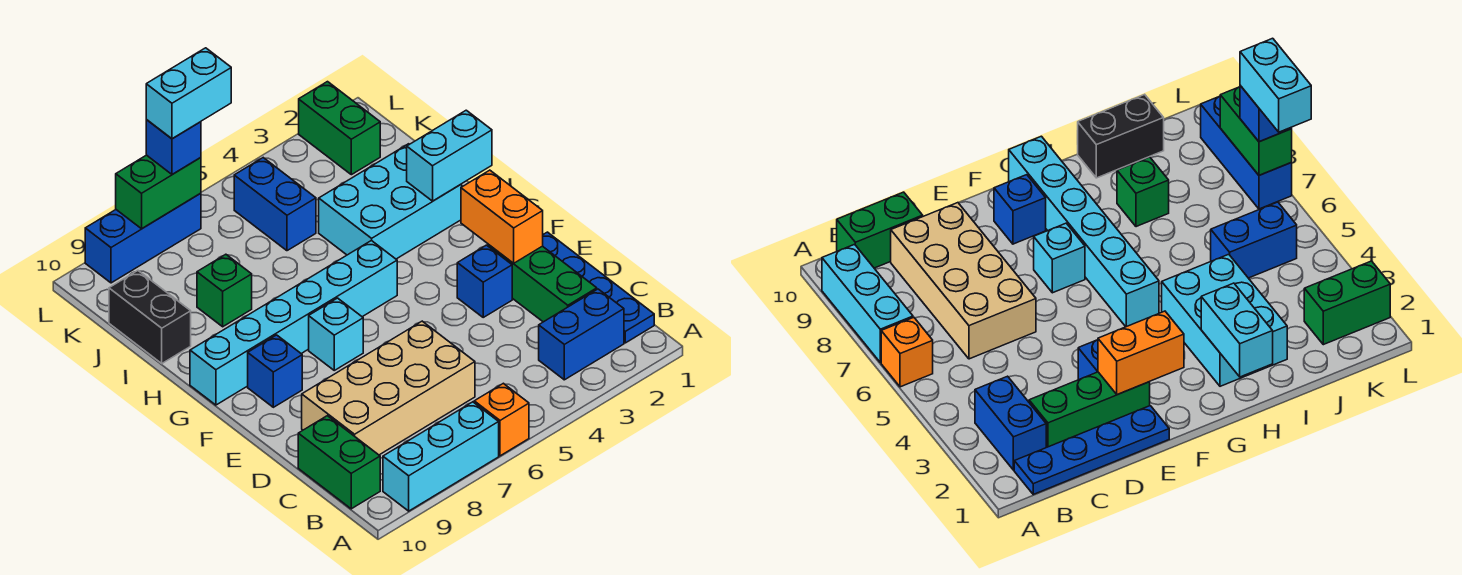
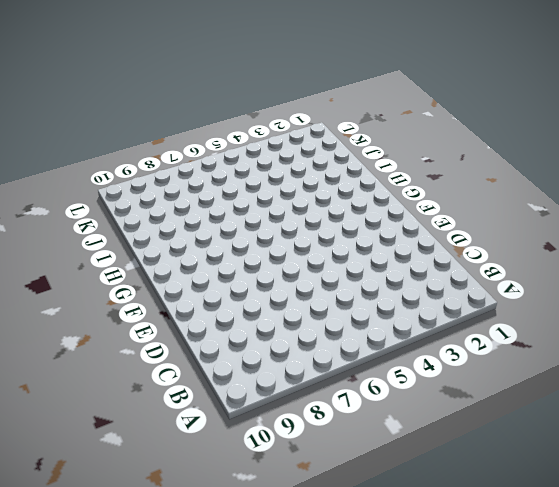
none -> orange brick A6 level 1
none -> cyan brick A7:A9 level 1
none -> blue plate B1:E1 level 1

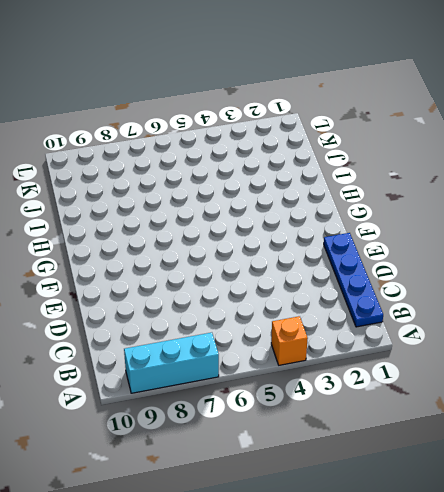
orange brick A4 level 1 -> orange brick A6 level 1
none -> blue brick B2:B3 level 1
none -> green brick B10:C10 level 1
none -> green brick C2:E2 level 1

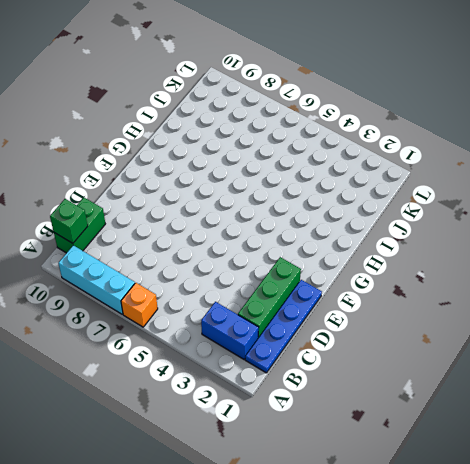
green brick B10 level 2 -> green brick I8 level 1
none -> tan brick C6:D9 level 1
none -> blue brick E3 level 1
none -> cyan brick F7 level 1

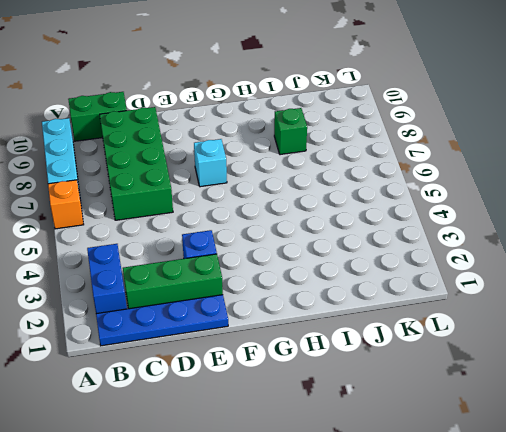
green brick C6:D9 level 1 -> tan brick C6:D9 level 1
none -> blue brick F9 level 1
none -> cyan brick G5:G10 level 1
none -> cyan brick H2:I4 level 1

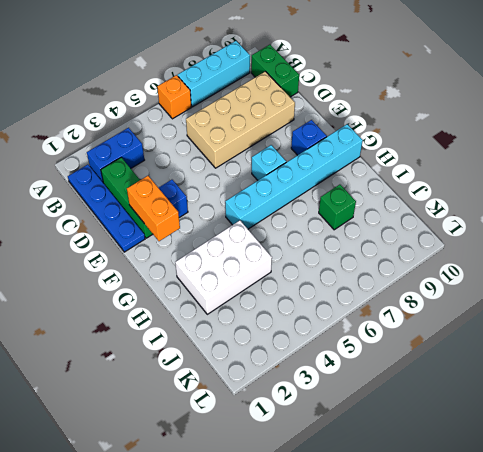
white brick H2:I4 level 1 -> cyan brick H2:I4 level 1
none -> black brick I10:J10 level 1
none -> blue brick J5:K5 level 1
none -> green brick K2:L2 level 1

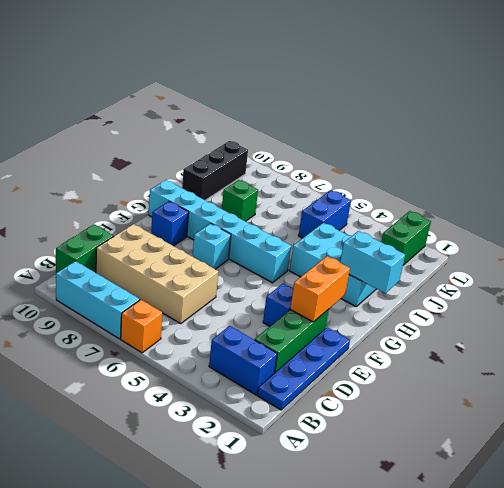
black brick I10:K10 level 1 -> black brick I10:J10 level 1
none -> blue brick L7:L9 level 1
none -> green brick L7:L8 level 2
none -> blue brick L7 level 3

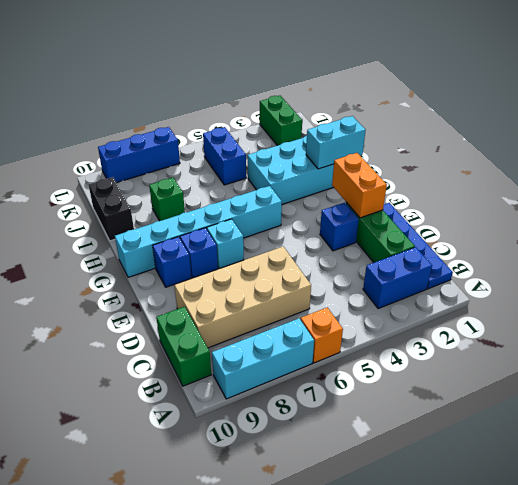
blue brick F8 level 1 -> blue brick L7 level 3
none -> green brick L7:L8 level 2
none -> cyan brick L6:L7 level 4

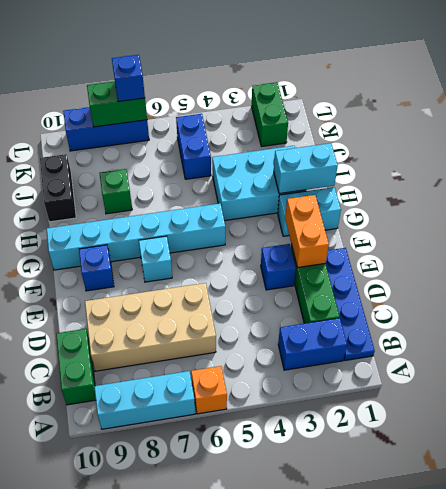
cyan brick G1:G2 level 1 -> cyan brick L6:L7 level 4

